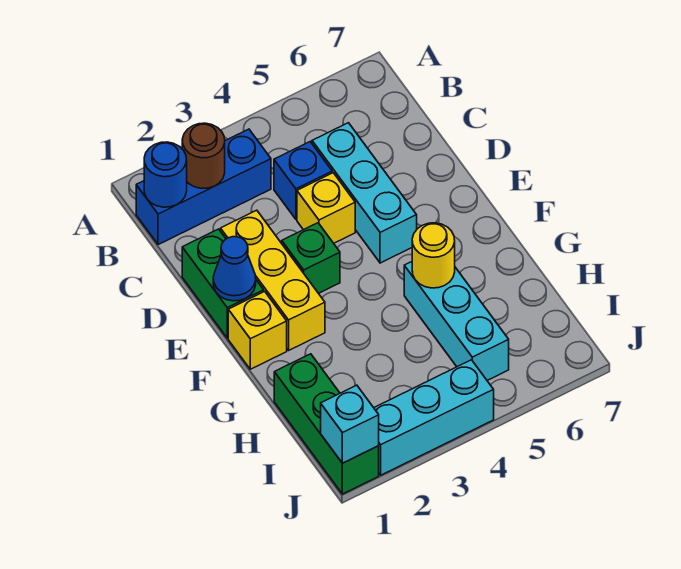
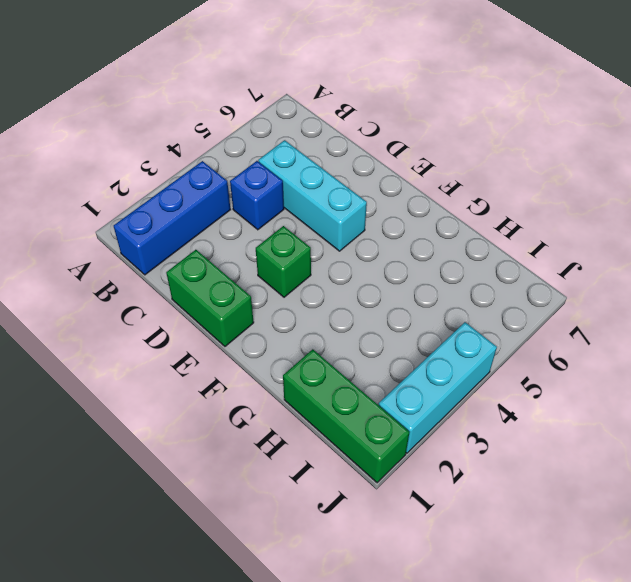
none -> yellow brick D2:F2 level 1
none -> yellow brick D4 level 1
none -> yellow brick F1 level 1

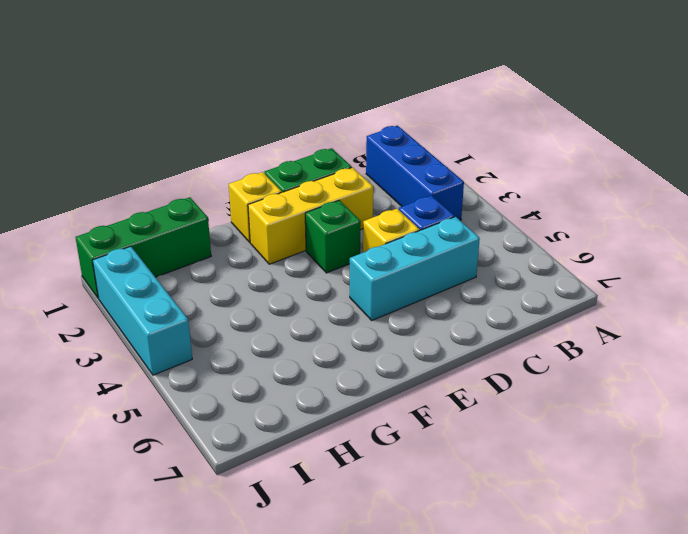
none -> cyan brick G5:I5 level 1
none -> blue round brick B1 level 2
none -> brown round brick B2 level 2

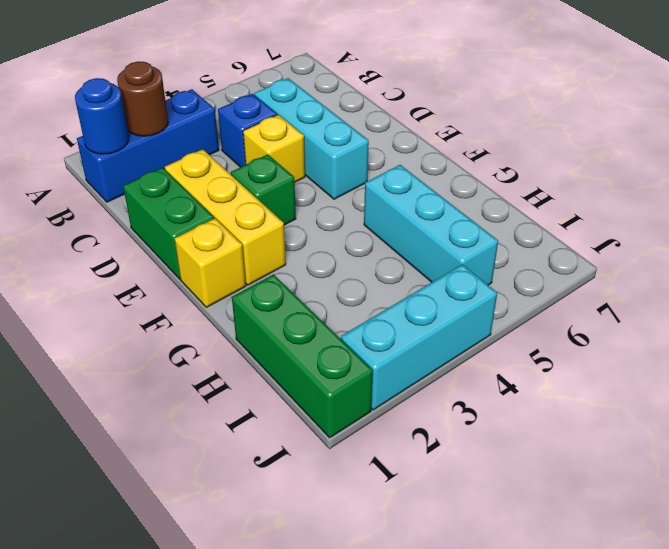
none -> blue cone E1 level 2
none -> yellow round brick G5 level 2
none -> cyan brick J1 level 2

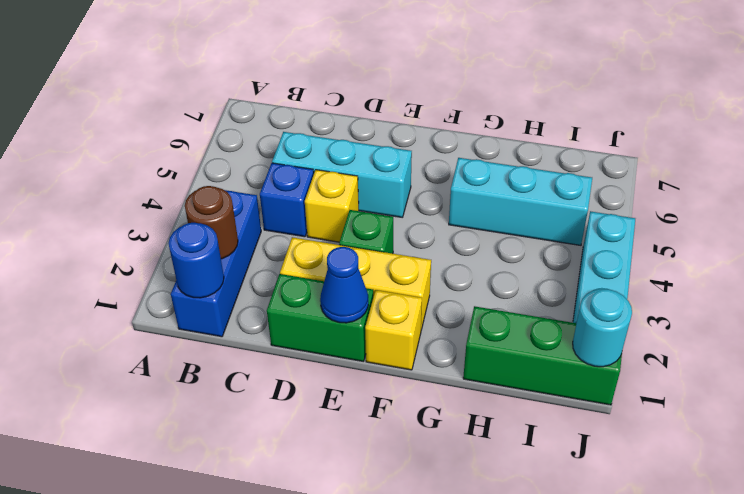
cyan round brick J1 level 2 -> cyan brick J1 level 2
none -> yellow round brick G5 level 2

